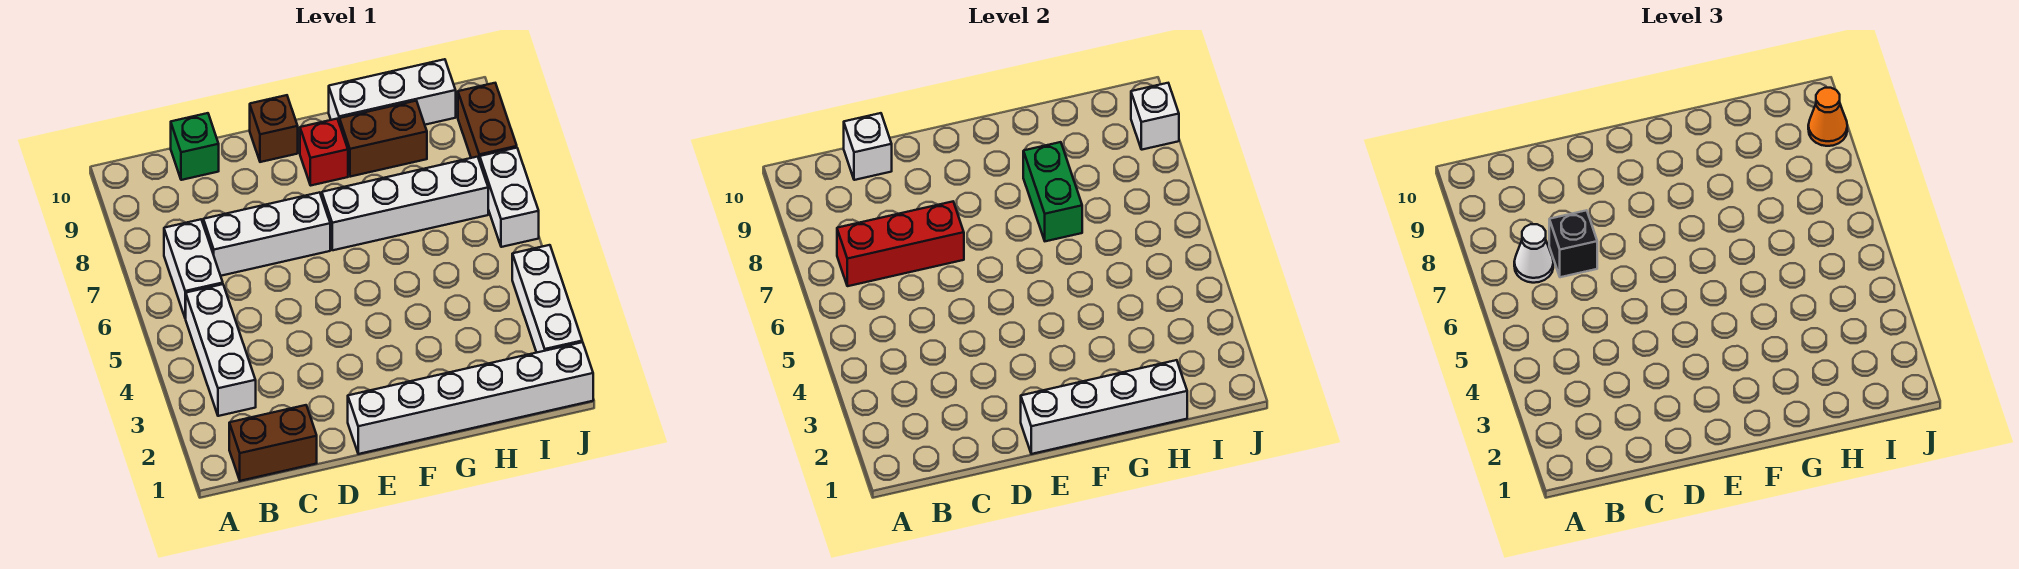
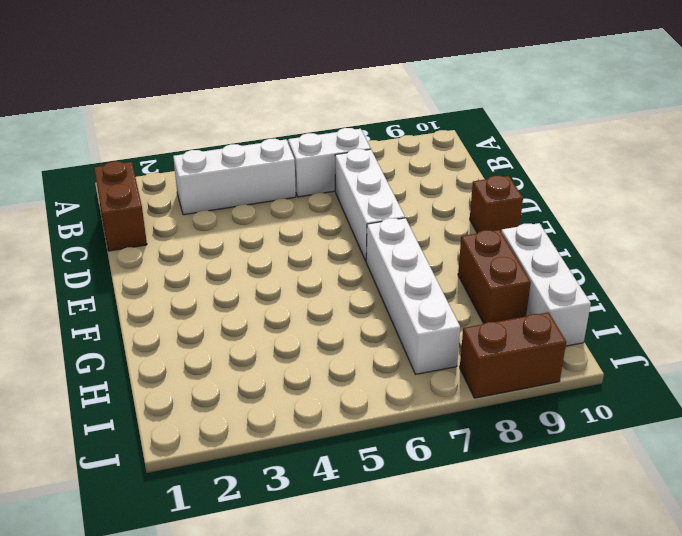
none -> green brick C10 level 1
none -> white brick E1:J1 level 1
none -> red brick F9 level 1

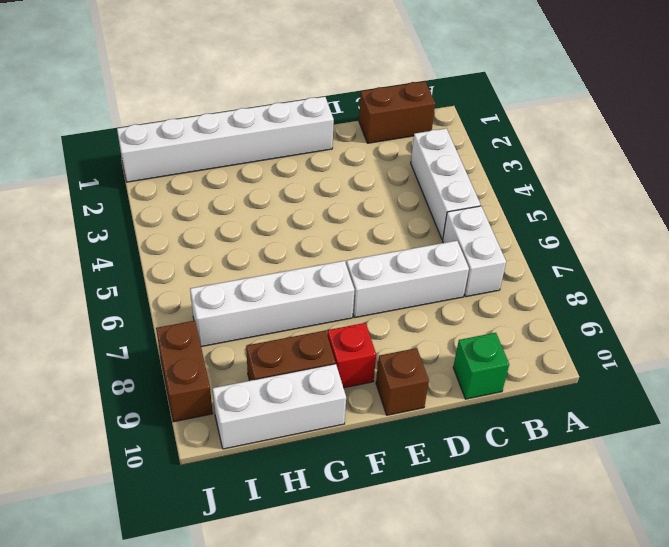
none -> white brick J2:J4 level 1
none -> white brick J6:J7 level 1
none -> red brick B7:D7 level 2

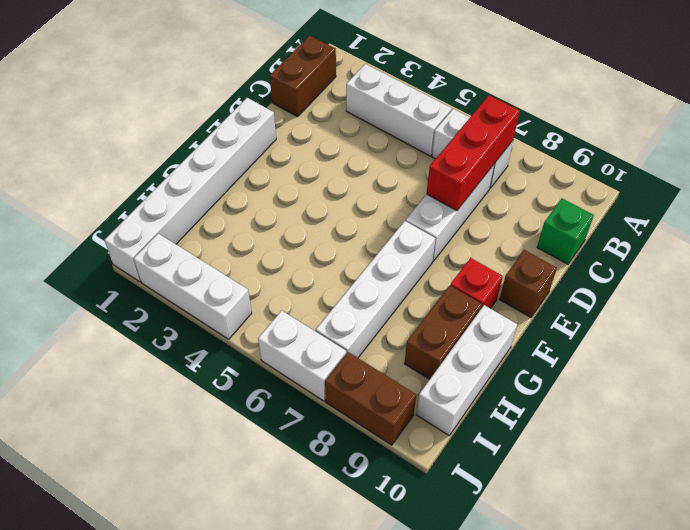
none -> white brick C10 level 2
none -> white brick E1:H1 level 2
none -> green brick G7:G8 level 2

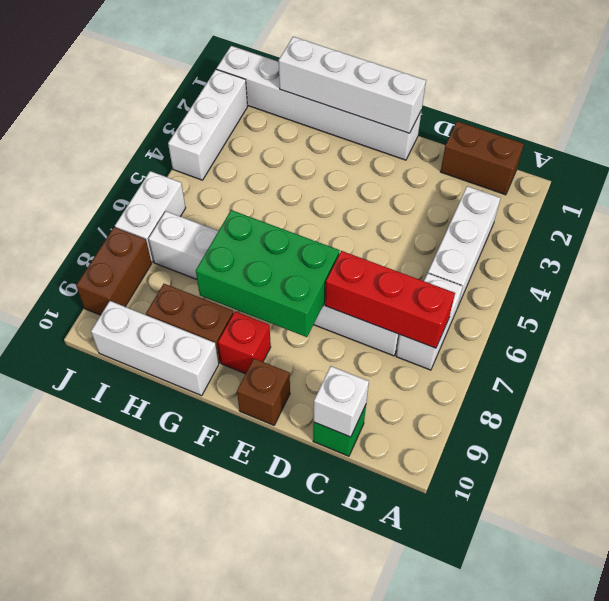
green brick E7:G8 level 2 -> green brick G7:G8 level 2
none -> white brick J9 level 2
none -> white cone B7 level 3
none -> black brick C7 level 3

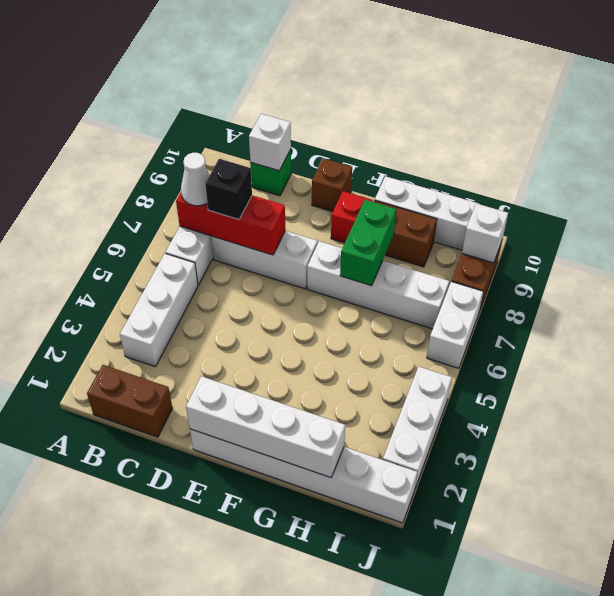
none -> orange cone J9 level 3

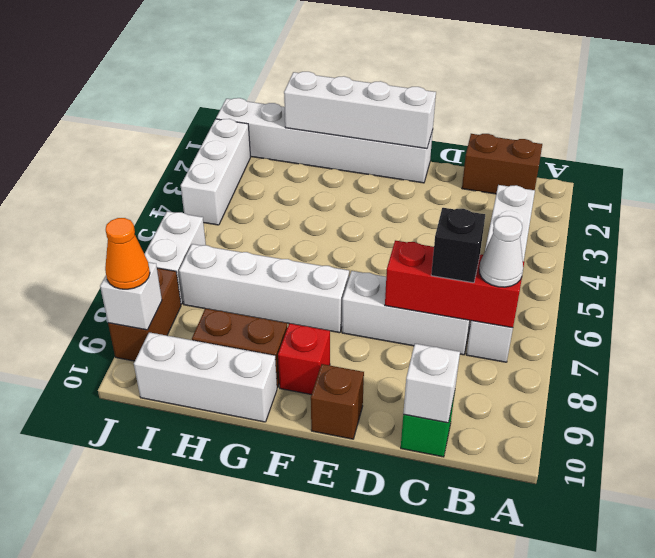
none -> green brick G7:G8 level 2

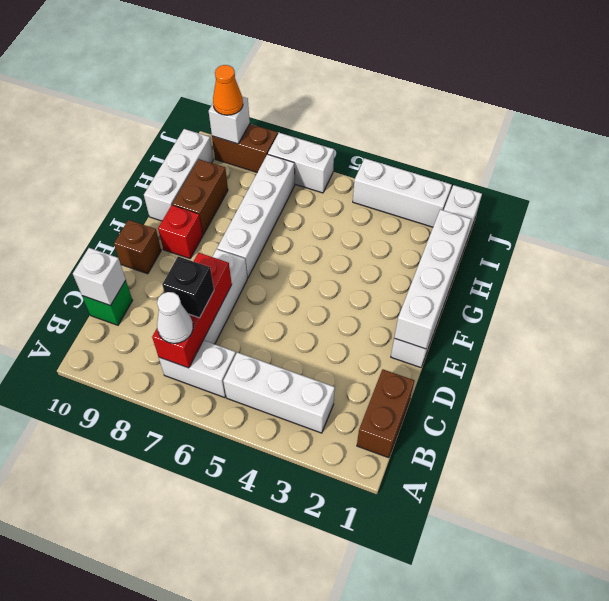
none -> green brick G7:G8 level 2

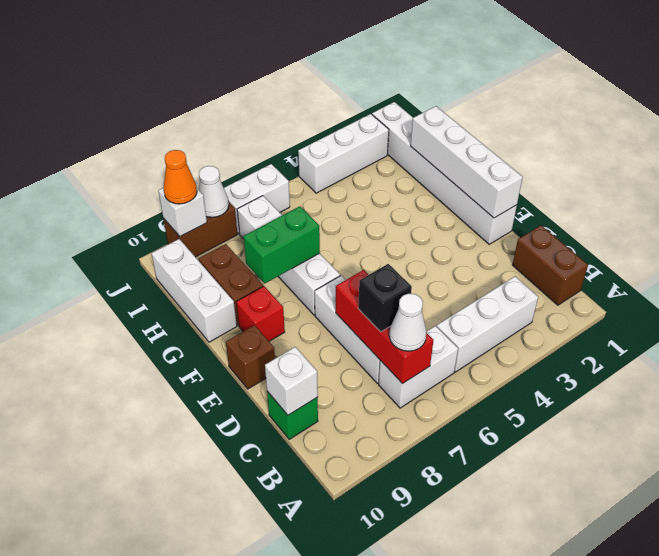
white cone J8 level 2 -> none

